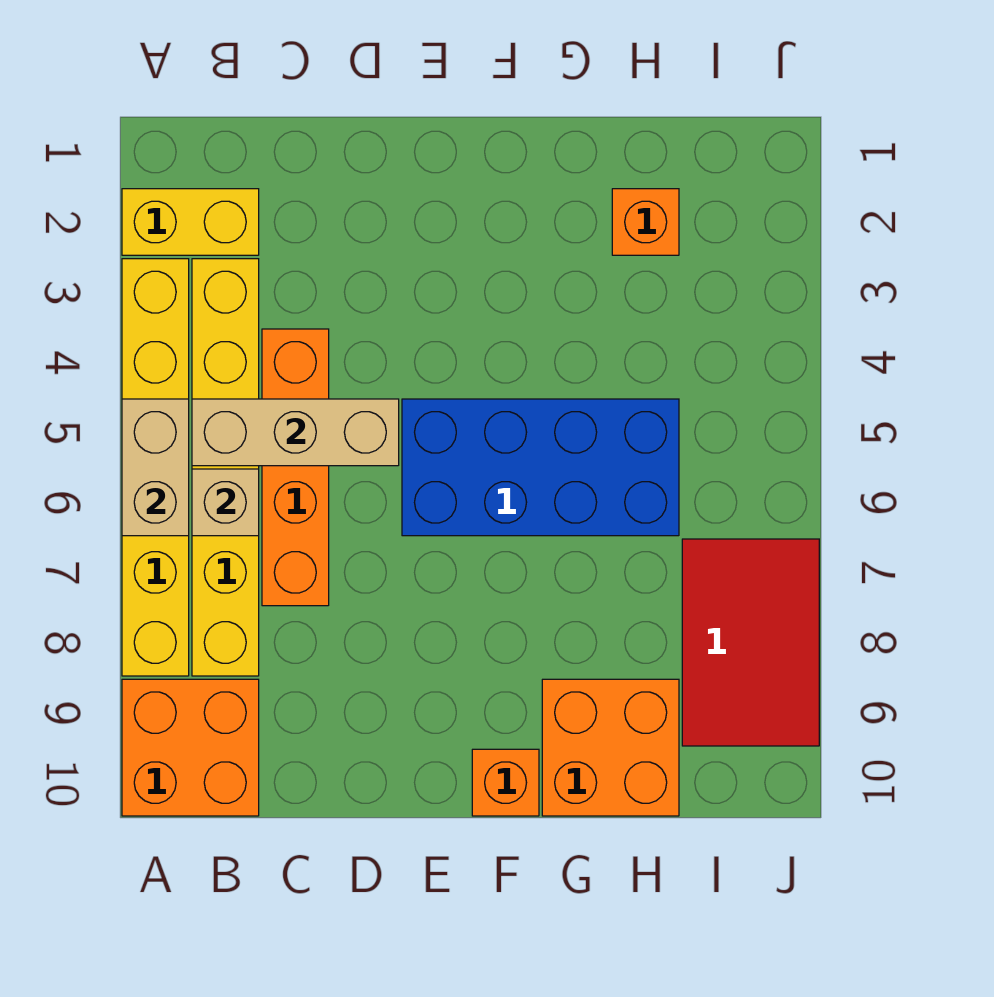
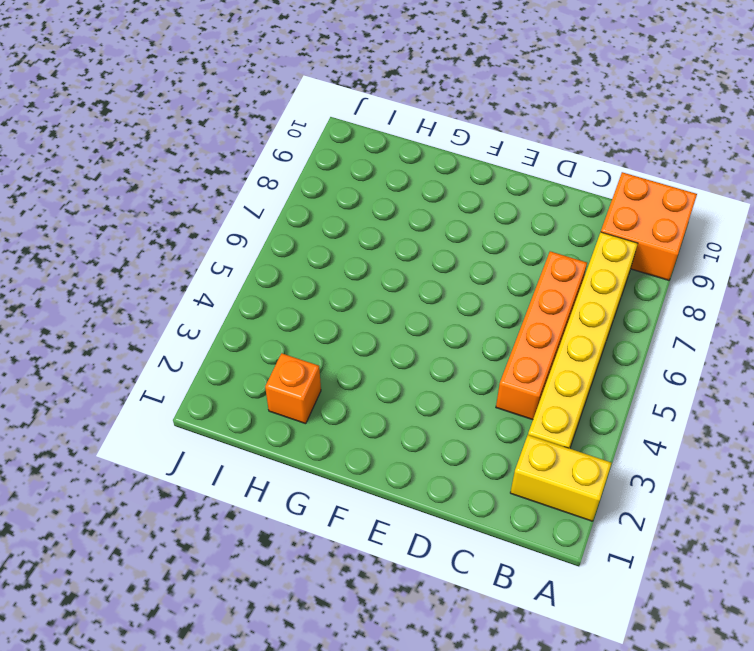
none -> yellow brick A3:A8 level 1
none -> blue brick E5:H6 level 1
none -> orange brick F10 level 1

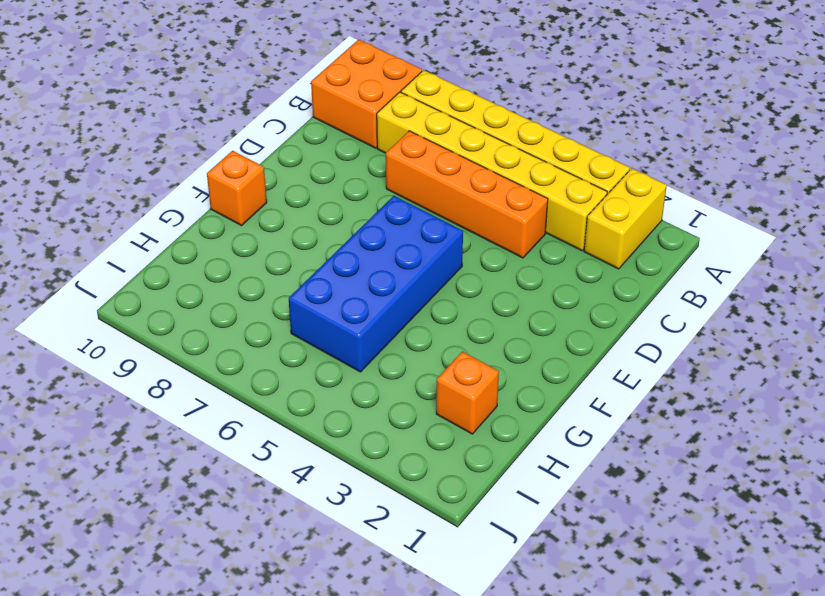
none -> orange brick G9:H10 level 1
none -> red tile I7:J9 level 1
none -> tan brick A5:A6 level 2

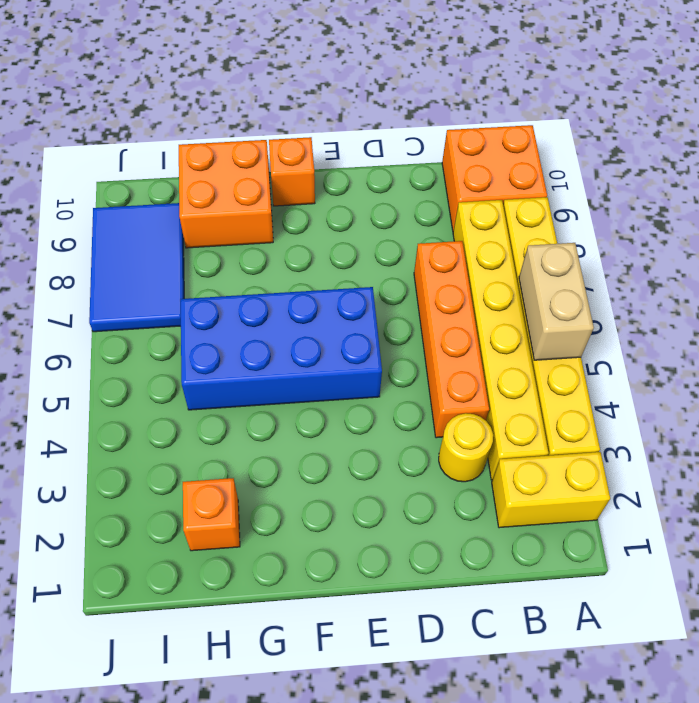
yellow round brick C3 level 1 -> none
blue tile I7:J9 level 1 -> red tile I7:J9 level 1
none -> tan brick B5:D5 level 2
none -> tan brick B6 level 2

